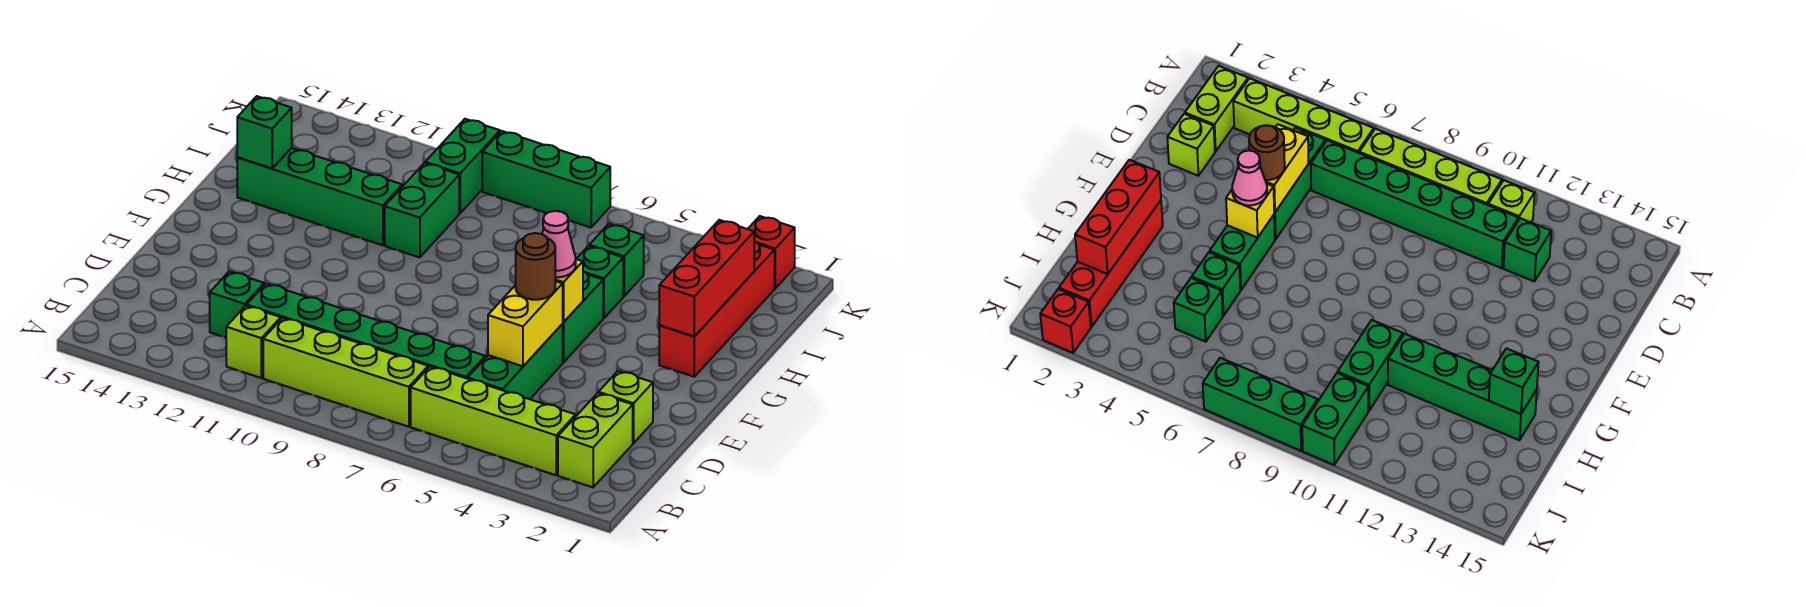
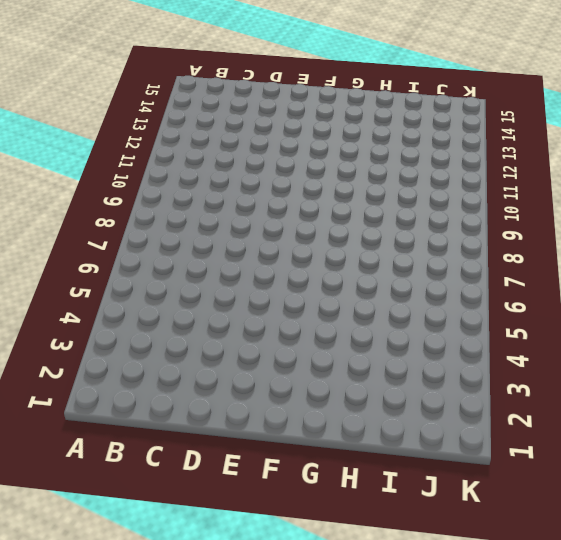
none -> lime brick B2:C2 level 1
none -> lime brick B3:B6 level 1
none -> lime brick B7:B10 level 1

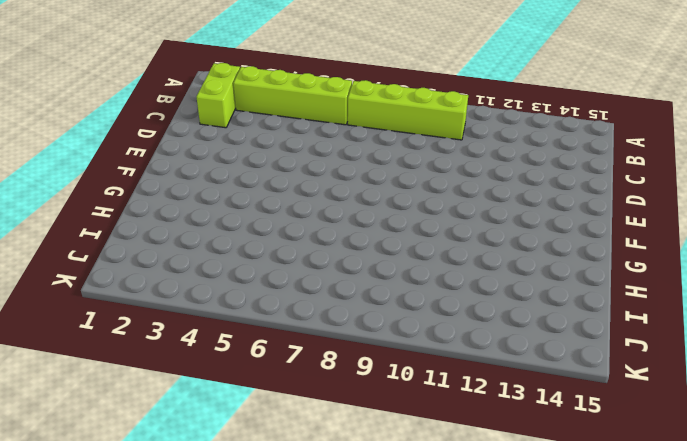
none -> lime brick B11 level 1
none -> green brick C5:E5 level 1
none -> green brick C6:C11 level 1

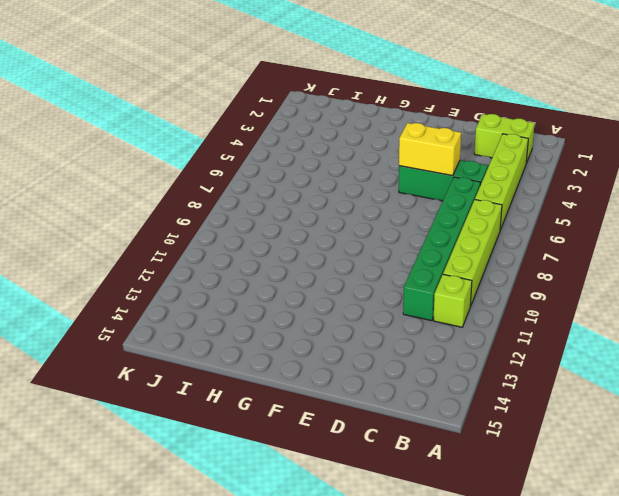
none -> green brick C12 level 1
none -> lime brick D2 level 1
none -> green brick F5:G5 level 1

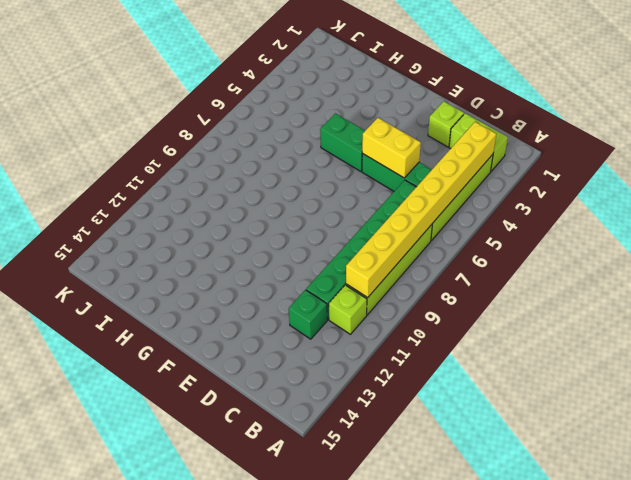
yellow brick B3:B10 level 2 -> none
none -> red brick G2:J2 level 1
none -> green brick H5 level 1
none -> green brick H10:I10 level 1

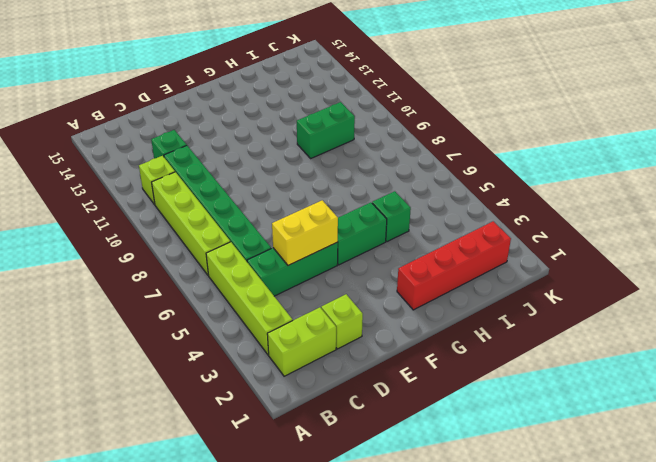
none -> green brick H11:H14 level 1
none -> green brick I5 level 1
none -> green brick J10:K10 level 1

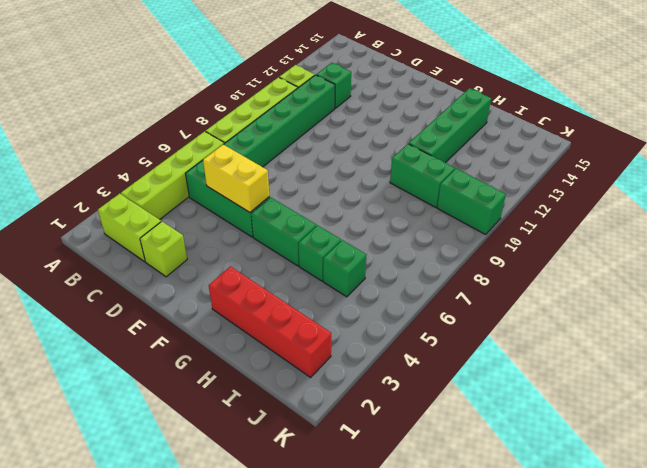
none -> red brick K2 level 1
none -> green brick K7:K9 level 1
none -> yellow brick F5 level 2

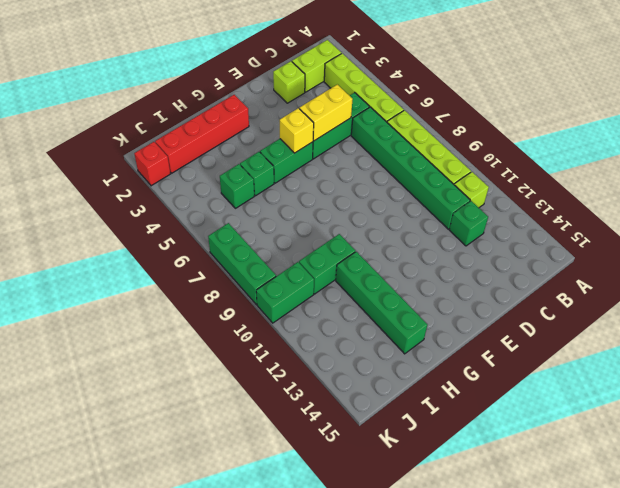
none -> red brick G2:I2 level 2
none -> green brick H14 level 2
none -> brown round brick E5 level 3

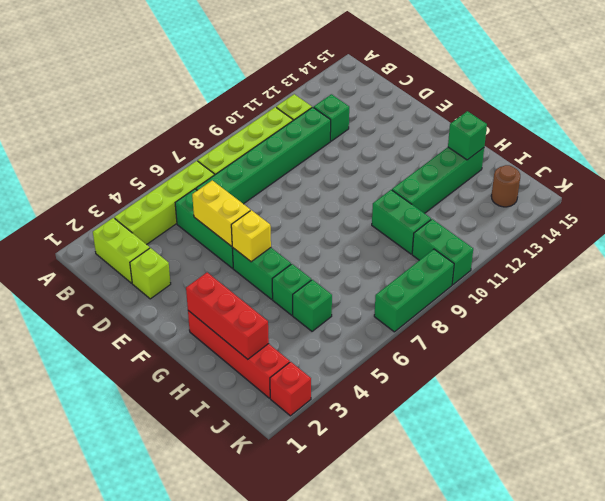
brown round brick J14 level 1 -> brown round brick E5 level 3
none -> pink cone F5 level 3

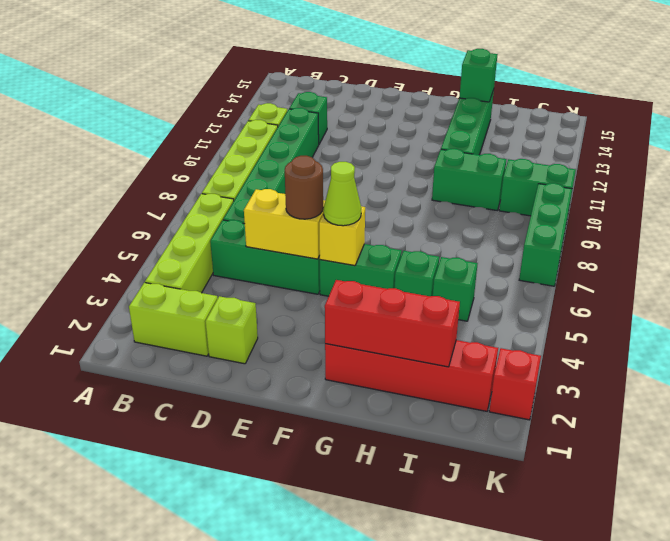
lime cone F5 level 3 -> pink cone F5 level 3

